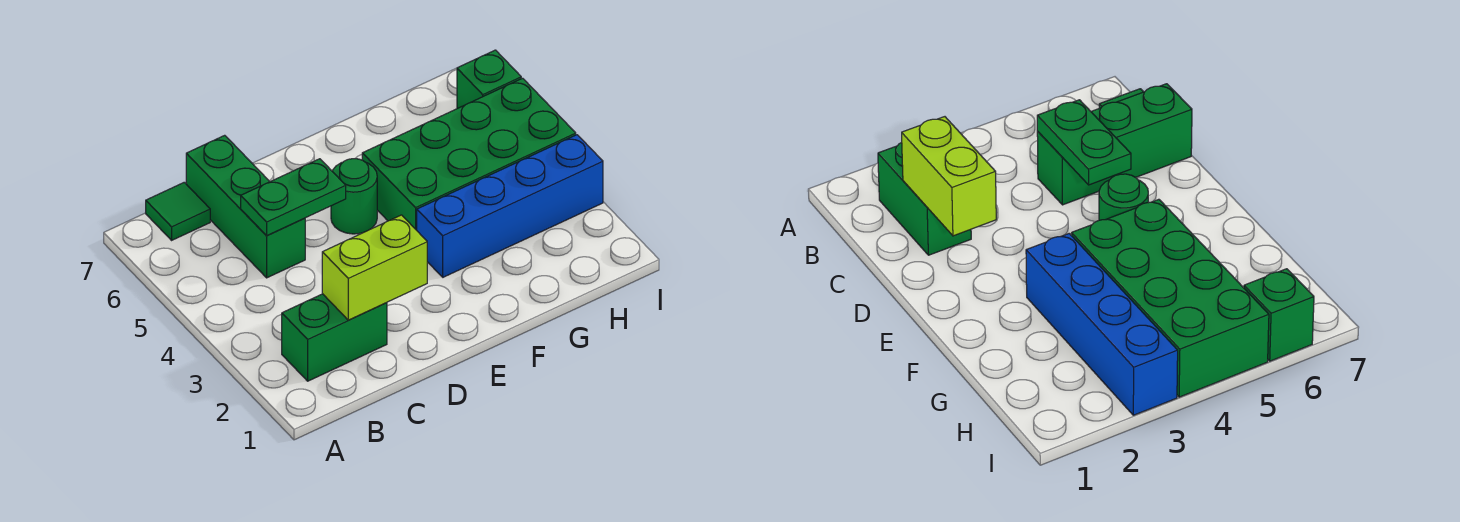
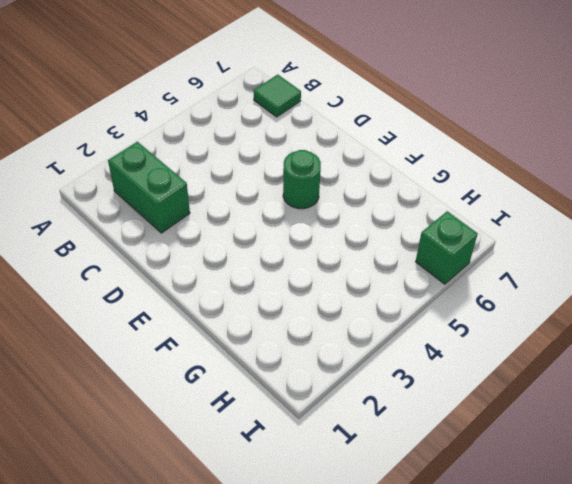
none -> green brick C5:C7 level 1
none -> blue brick F3:I3 level 1

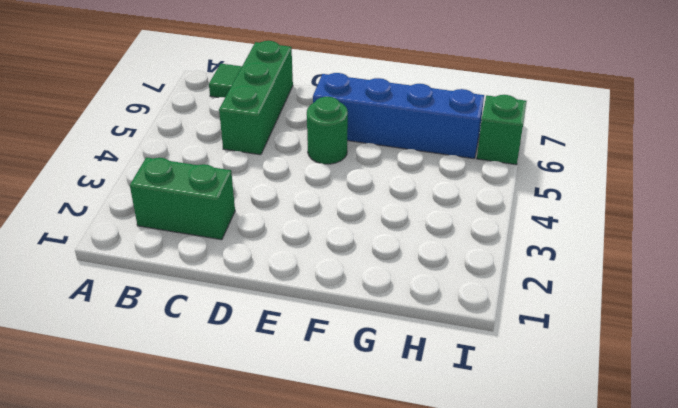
blue brick E6:H6 level 1 -> blue brick F3:I3 level 1
none -> green brick F4:I5 level 1
none -> lime brick C2:D2 level 2

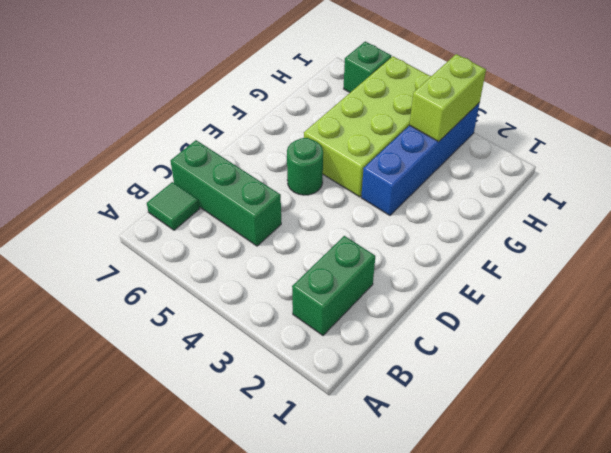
lime brick F4:I5 level 1 -> green brick F4:I5 level 1
lime brick H3:I3 level 2 -> lime brick C2:D2 level 2
none -> green plate C5:D5 level 2

